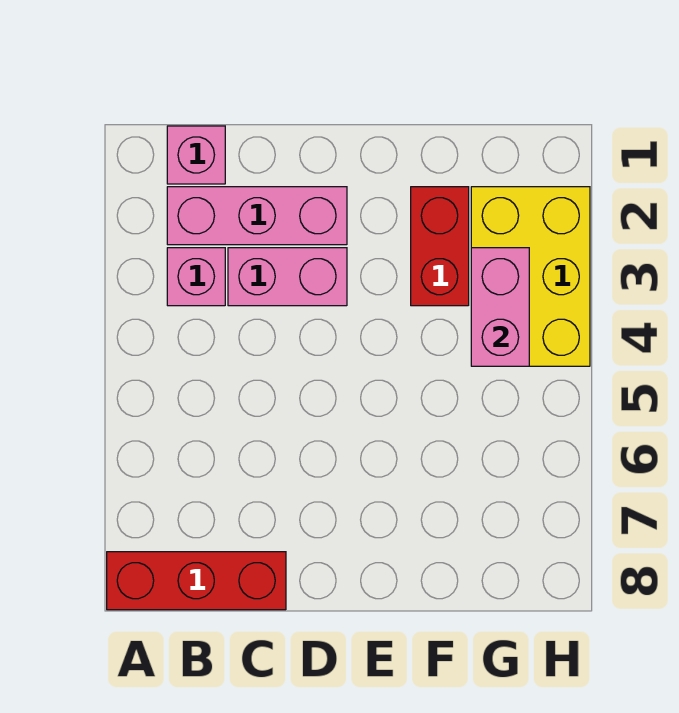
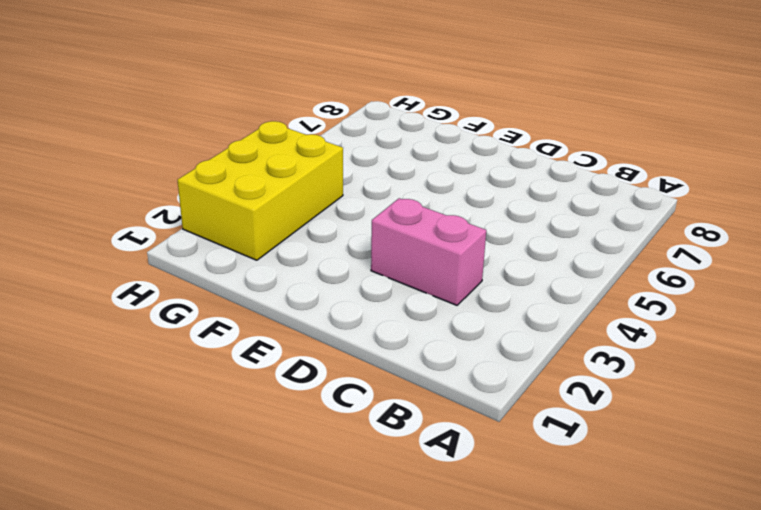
none -> red brick A8:C8 level 1
none -> pink brick B1 level 1

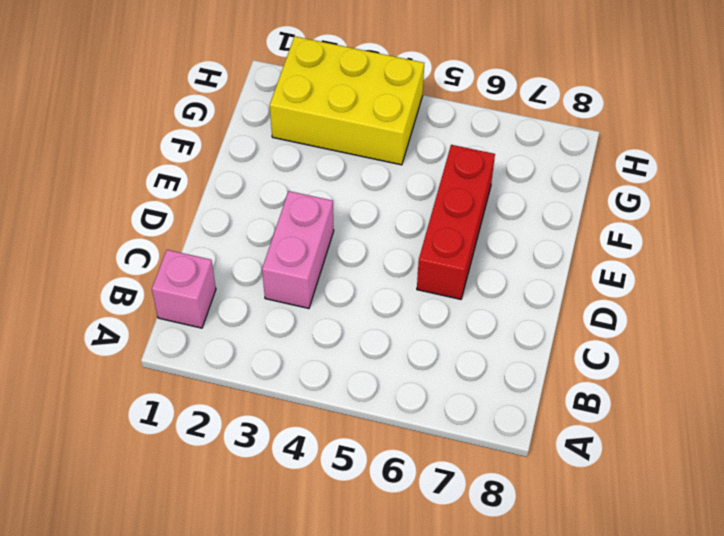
red brick D6:F6 level 1 -> red brick A8:C8 level 1
none -> pink brick B2:D2 level 1
none -> pink brick B3 level 1

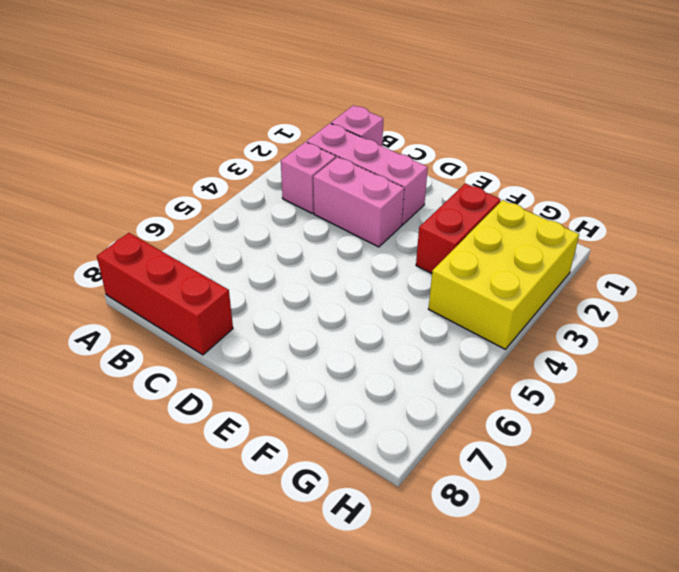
none -> pink brick G3:G4 level 2

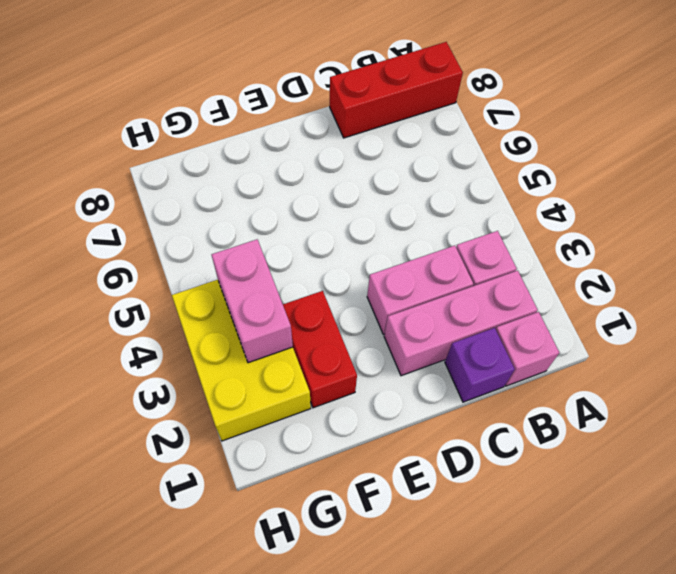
purple brick C1 level 1 -> none

